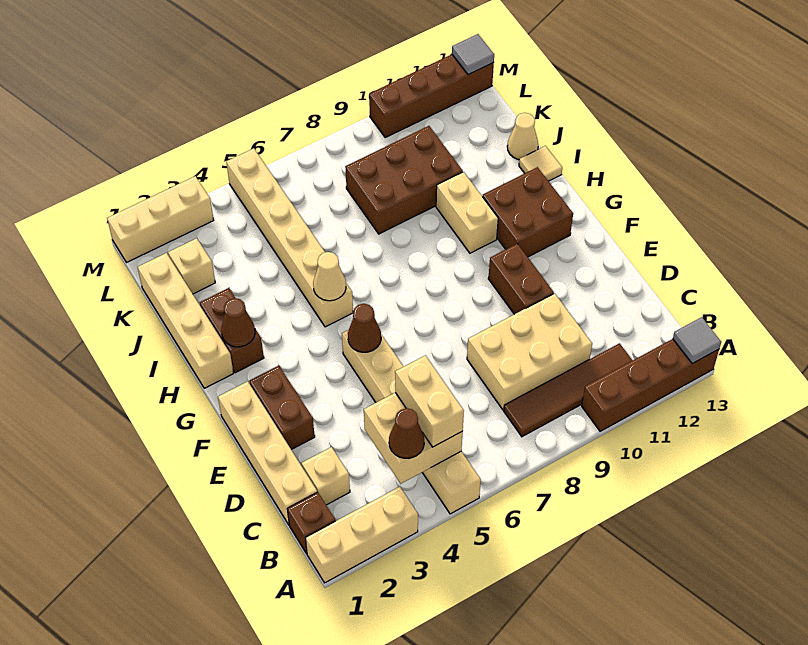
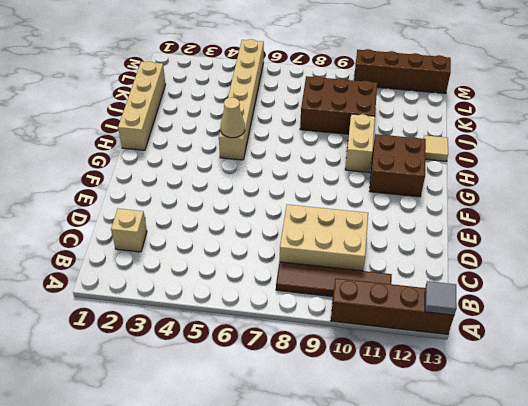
none -> tan brick A1:A3 level 1
none -> tan brick A5:F5 level 1
none -> brown brick B1 level 1

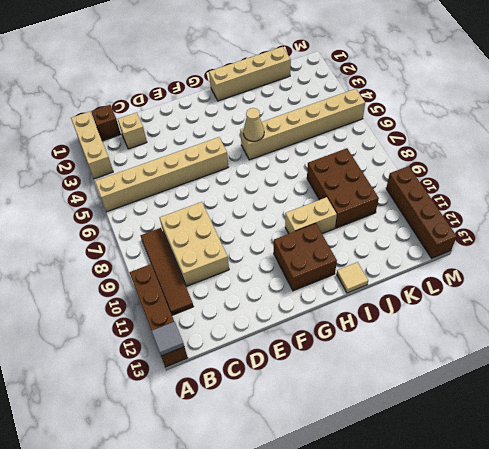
none -> tan brick C1:F1 level 1
none -> brown brick E2:F2 level 1
none -> brown brick E10:F10 level 1

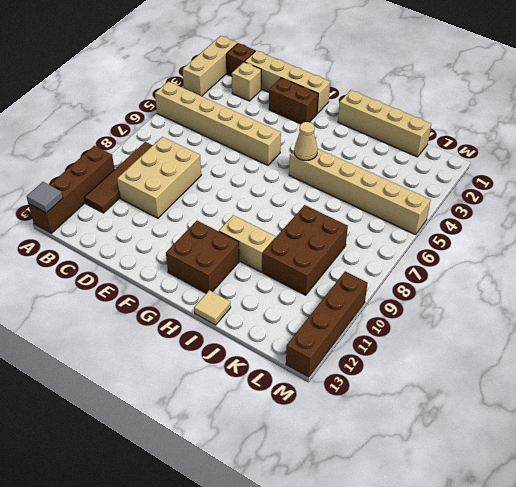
none -> brown brick E10:F10 level 1
none -> brown brick H2:I2 level 1
none -> tan cone J13 level 1

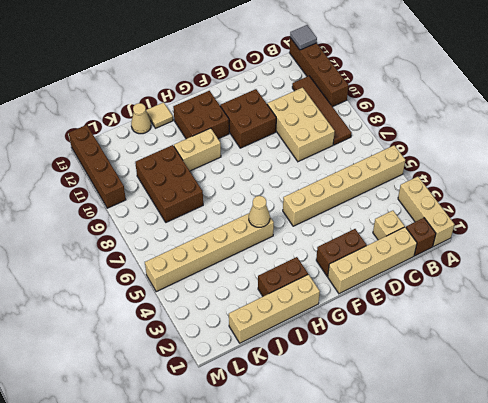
brown brick E10:F11 level 1 -> brown brick E10:F10 level 1
none -> tan brick K2 level 1
none -> tan brick M1:M3 level 1
none -> tan brick B4:C5 level 2

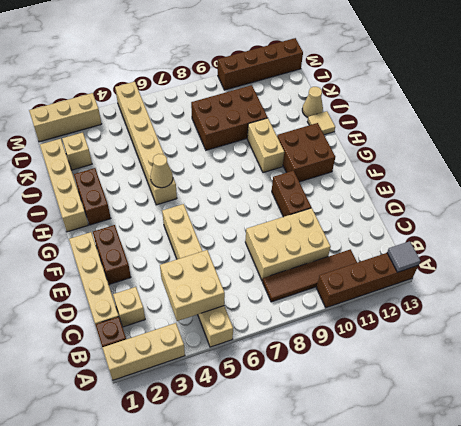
none -> brown cone F5 level 2
none -> brown cone H2 level 2
none -> grey tile M13 level 2

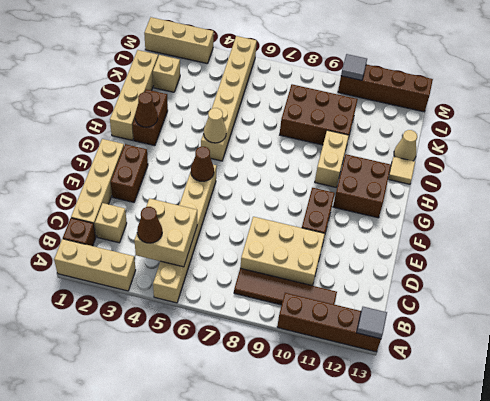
grey tile M10 level 2 -> grey tile M13 level 2
none -> tan brick B5:C5 level 3

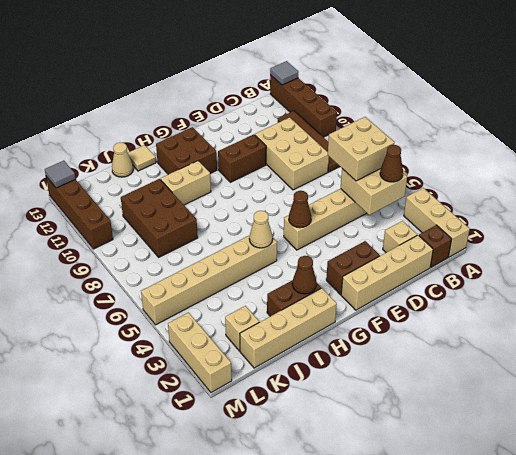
tan brick B5:C6 level 3 -> tan brick B5:C5 level 3

